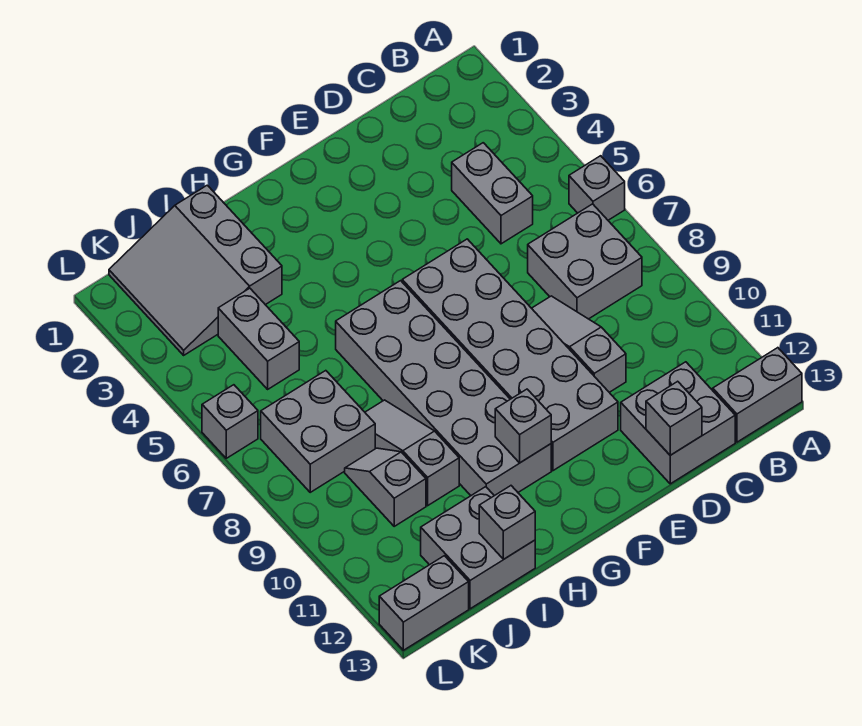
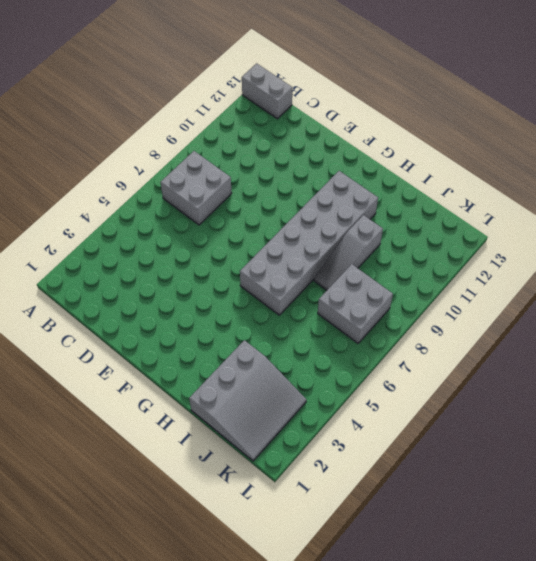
none -> grey brick A6 level 1
none -> grey brick C4:C5 level 1
none -> grey brick C12:D13 level 1

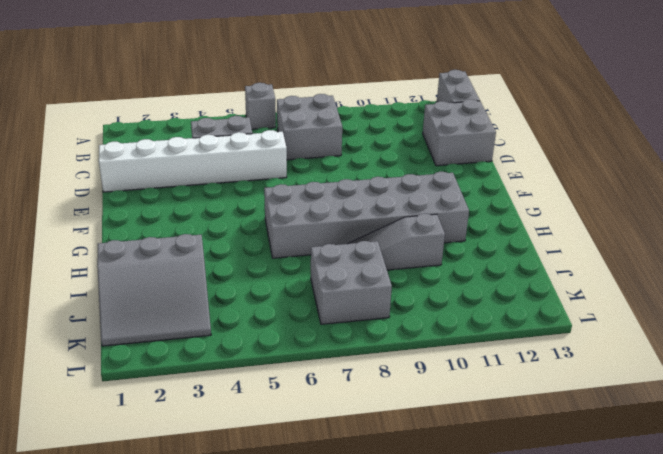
white brick D1:D6 level 1 -> none
none -> grey slope D8:D10 level 1 top 10
none -> grey brick E6:F11 level 1
none -> grey brick I12:J13 level 1

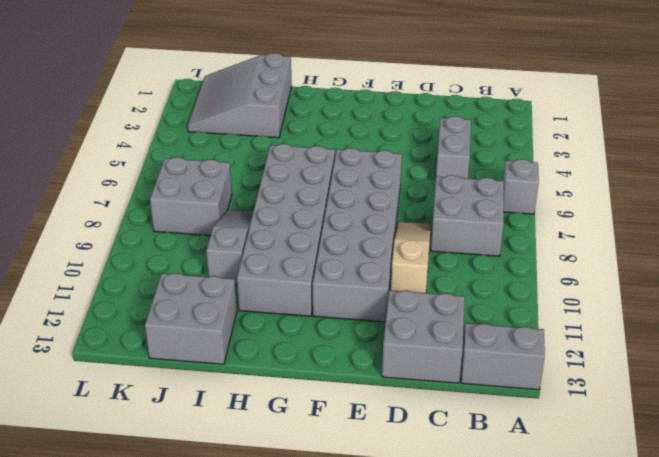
tan slope D8:D10 level 1 top 10 -> grey slope D8:D10 level 1 top 10
none -> grey brick J4:J5 level 1
none -> grey slope J9:J10 level 1 top 10
none -> grey brick K13:L13 level 1

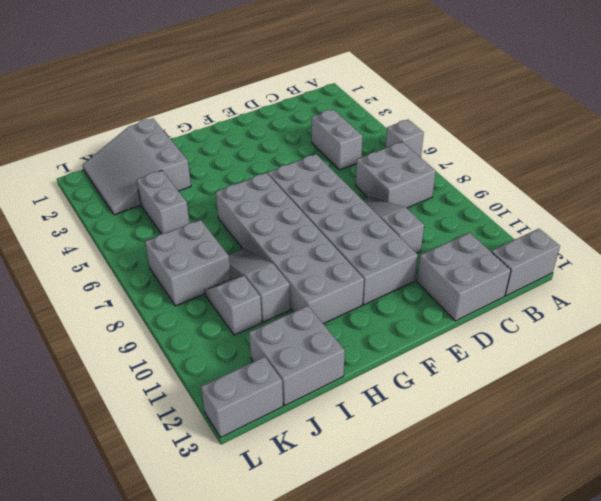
none -> grey brick L6 level 1
none -> grey brick D13 level 2
none -> grey brick G11 level 2

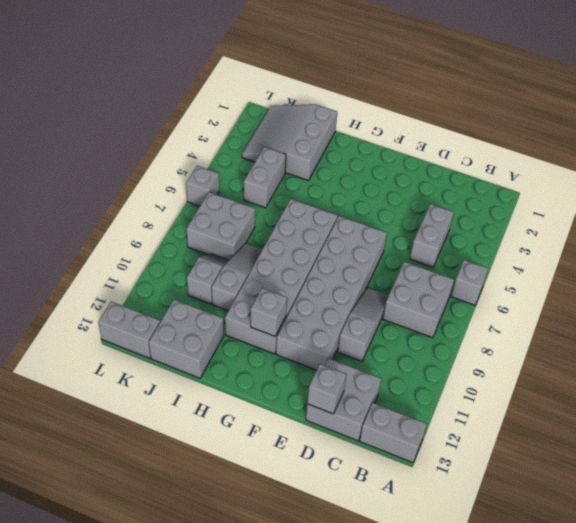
none -> grey brick I13 level 2

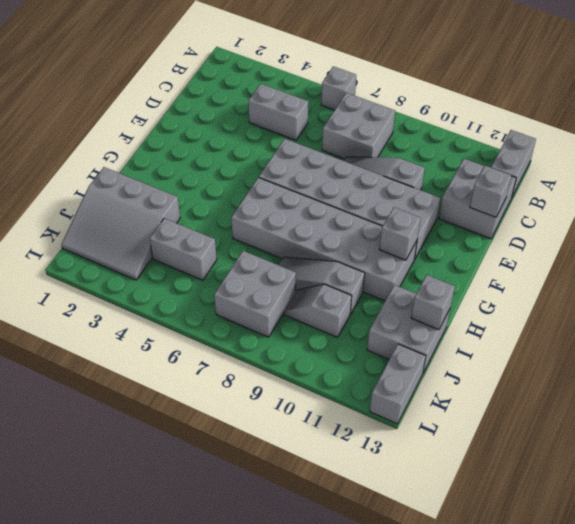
none -> grey brick L6 level 1

